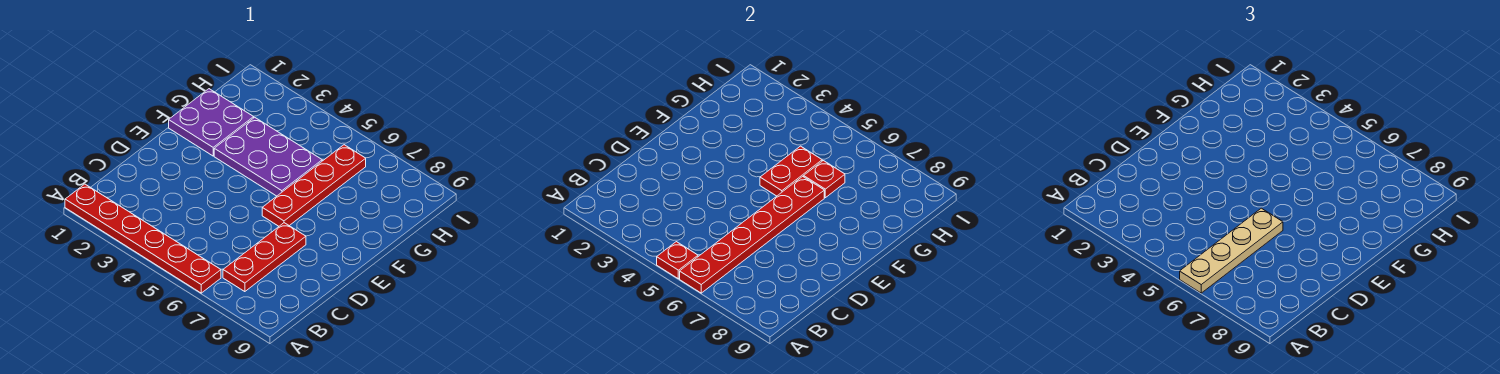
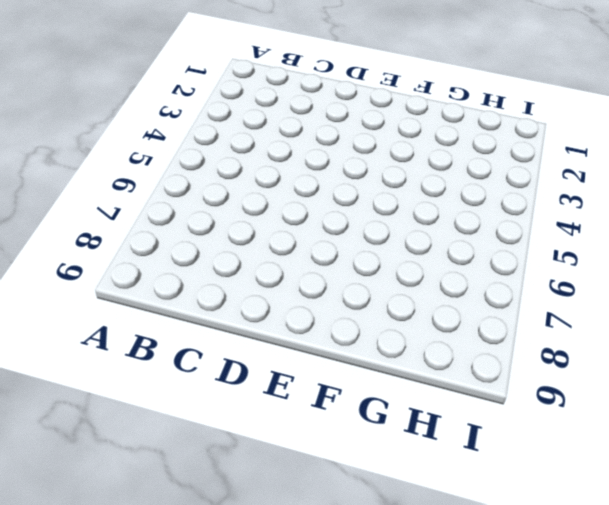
none -> red plate A1:A6 level 1
none -> red plate B7:D7 level 1

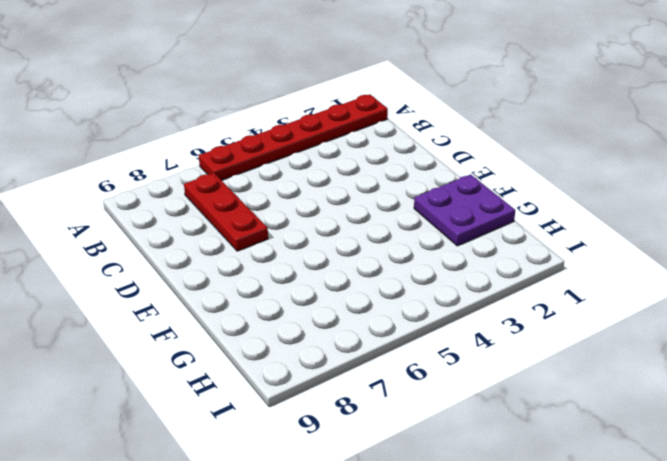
none -> red plate E6:H6 level 1
none -> purple plate F3:G5 level 1

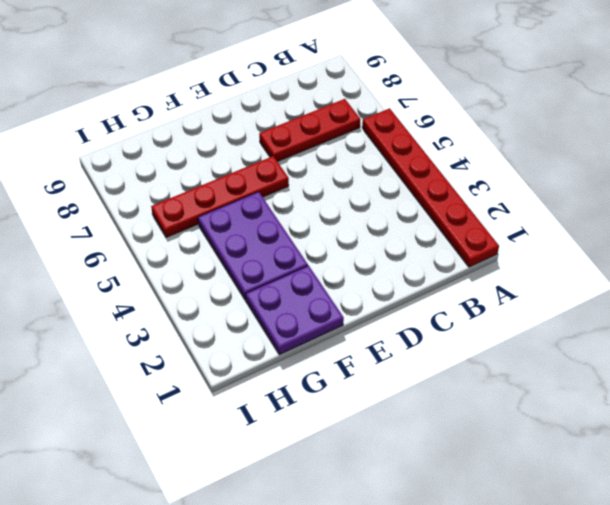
none -> red plate A5 level 2
none -> red plate A6:F6 level 2

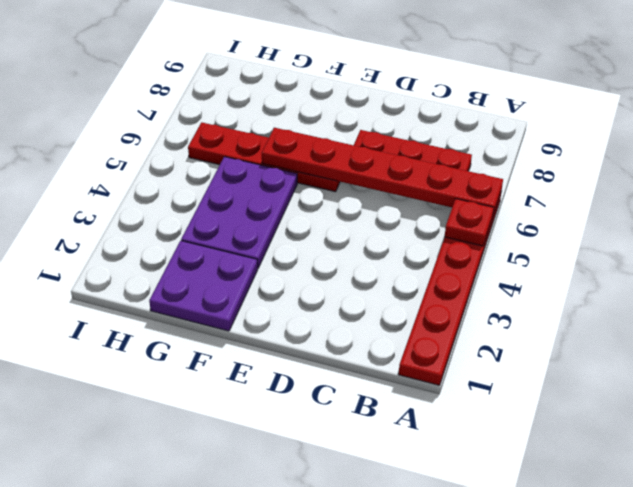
none -> red plate F5:G5 level 2
none -> red plate G6 level 2

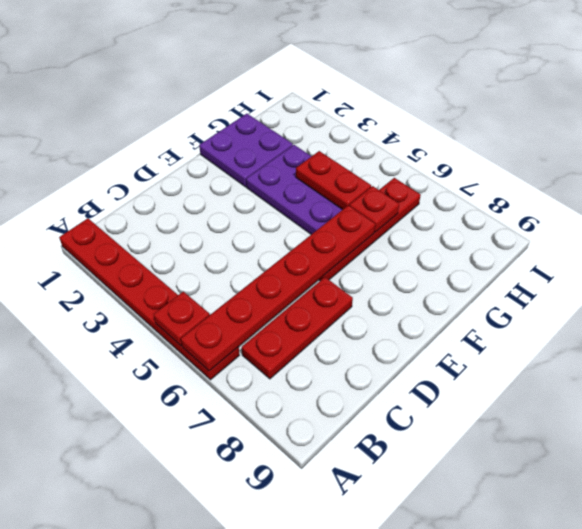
red plate G4:G5 level 2 -> red plate F5:G5 level 2
none -> tan plate A6:D6 level 3

